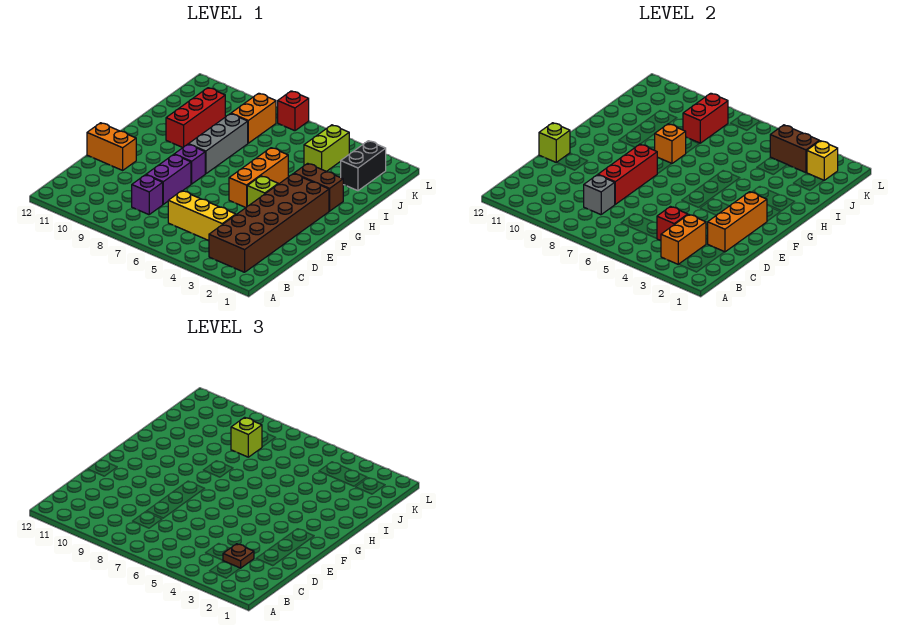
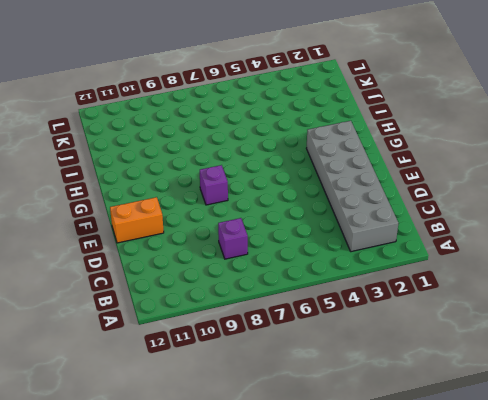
grey brick B2:G3 level 1 -> brown brick B2:G3 level 1
none -> yellow brick C4:C6 level 1
none -> purple brick D8:E8 level 1
none -> lime brick F4 level 1

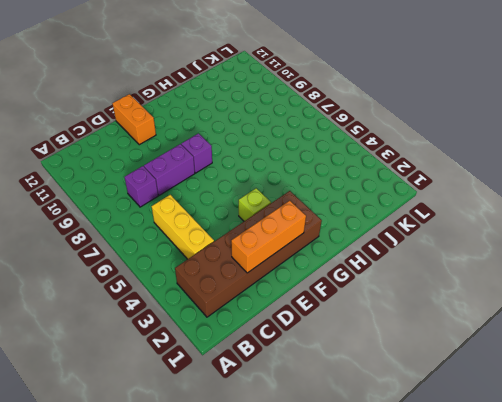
none -> orange brick F5:H5 level 1
none -> grey brick G8:I8 level 1
none -> brown brick H2:H3 level 1

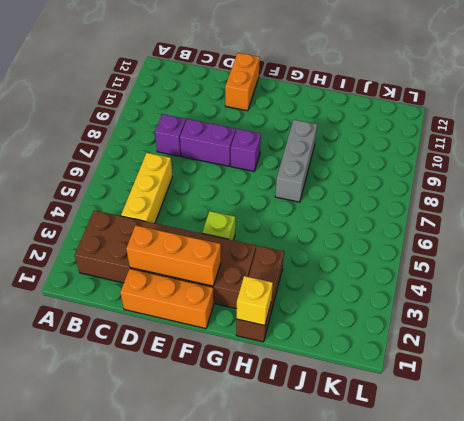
orange brick D1:F1 level 1 -> orange brick F5:H5 level 1
brown brick H1:H3 level 1 -> brown brick H2:H3 level 1
yellow brick H1 level 2 -> yellow brick K2 level 2
grey brick H7:H9 level 1 -> grey brick G8:I8 level 1
none -> red brick H10:J10 level 1
none -> black brick J2:K2 level 1
none -> lime brick J4:K4 level 1

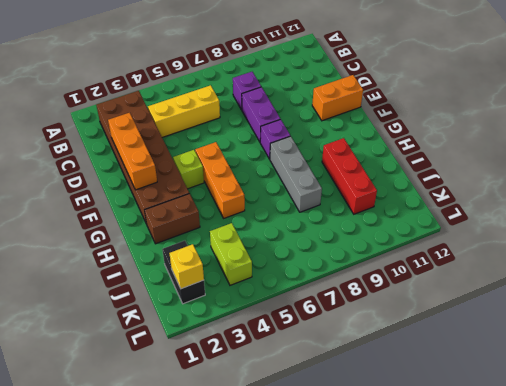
none -> orange brick J8:K8 level 1
none -> red brick L7 level 1
none -> orange brick B3:C3 level 2

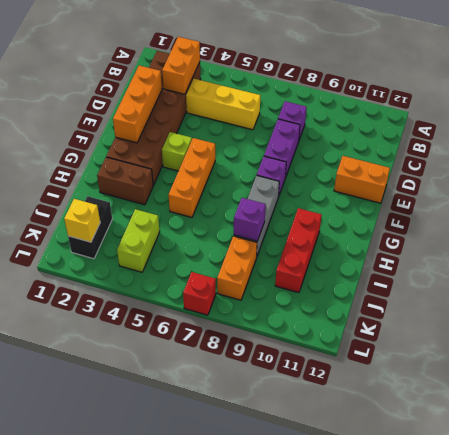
purple brick I8 level 2 -> none
none -> red brick C4 level 2
none -> grey brick C8 level 2
none -> red brick D8:F8 level 2

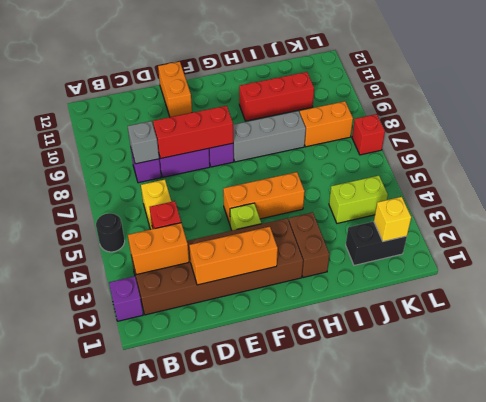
purple brick A2 level 1 -> none
black round brick A5 level 1 -> none
none -> lime brick E12 level 2
none -> orange brick H8 level 2
none -> red brick J8:K8 level 2

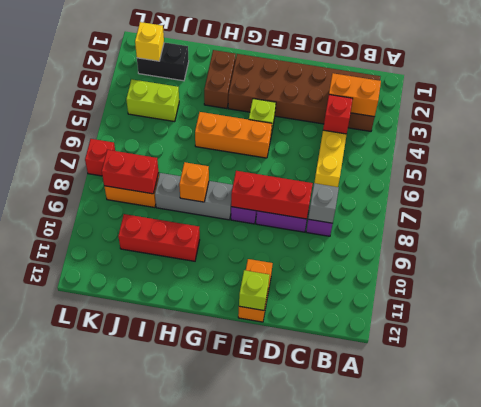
none -> orange brick D2:F2 level 2
none -> brown brick K3:K4 level 2
none -> brown plate C3 level 3

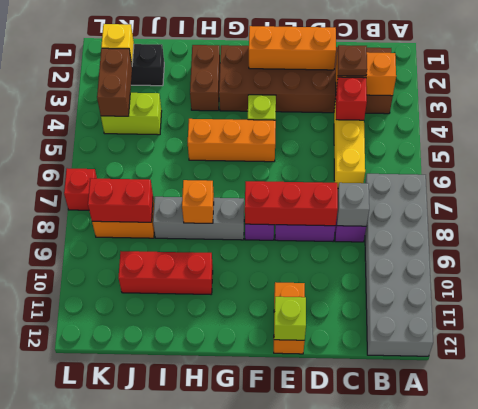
grey brick A7:B12 level 1 -> none
none -> lime brick J8 level 3

